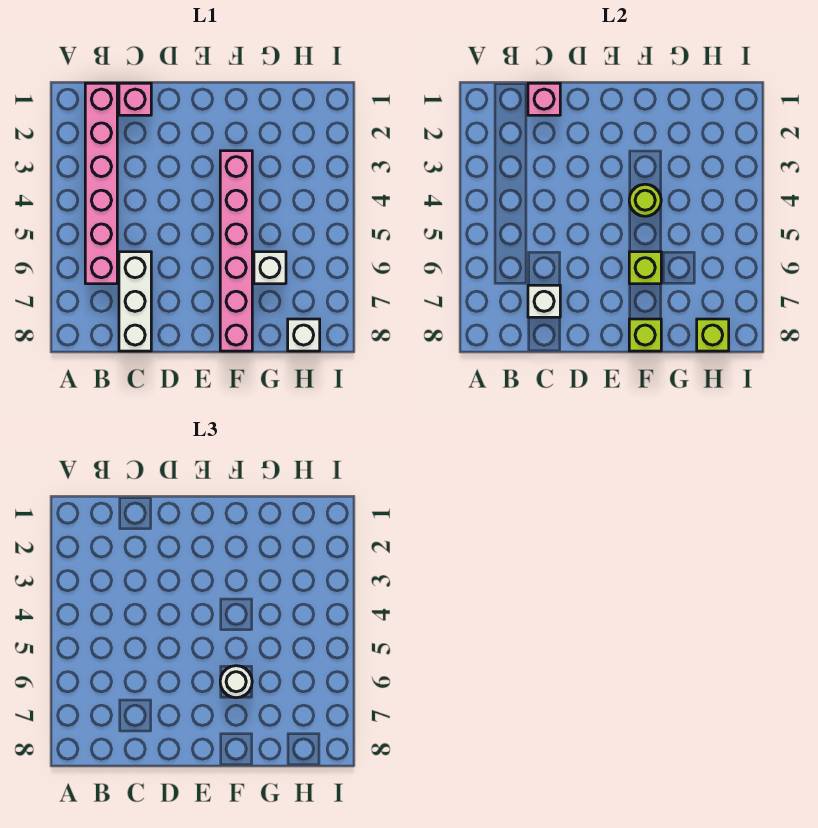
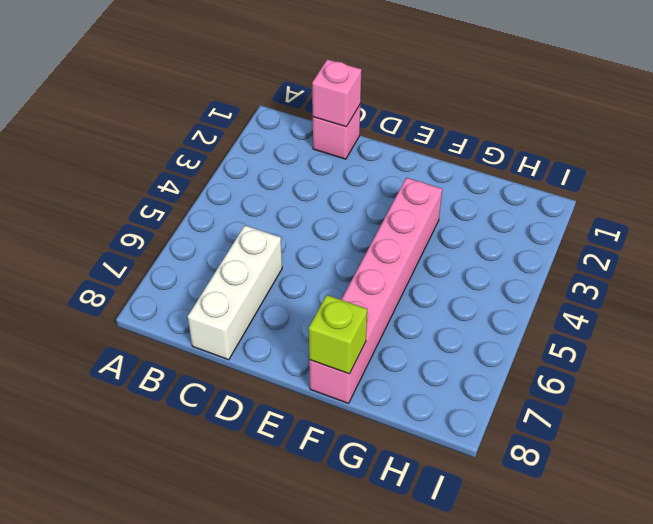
none -> pink brick B1:B6 level 1
none -> white brick G6 level 1
none -> white brick H8 level 1

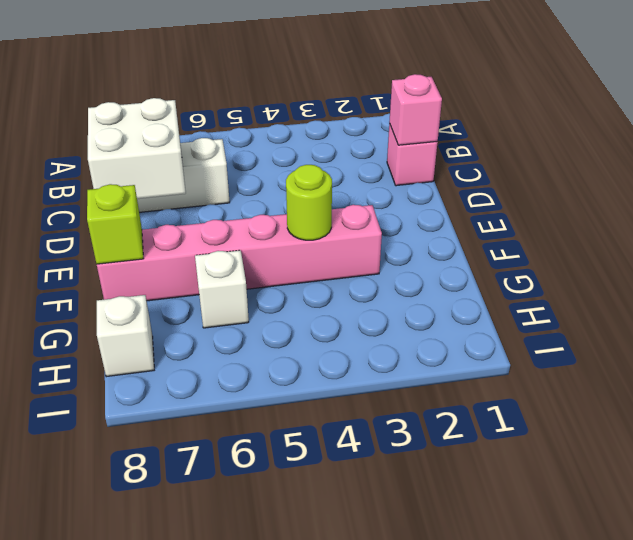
white brick C7:D8 level 2 -> white brick C7 level 2
none -> pink brick B1:B6 level 1
none -> lime brick F6 level 2
none -> lime brick H8 level 2

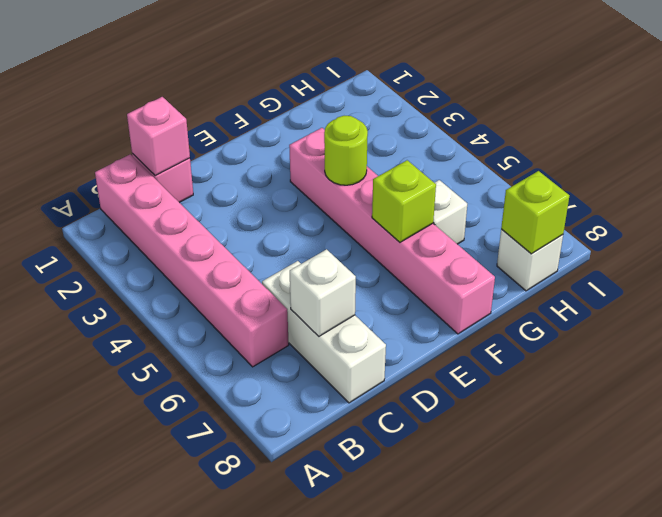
none -> lime brick F8 level 2
none -> white round brick F6 level 3

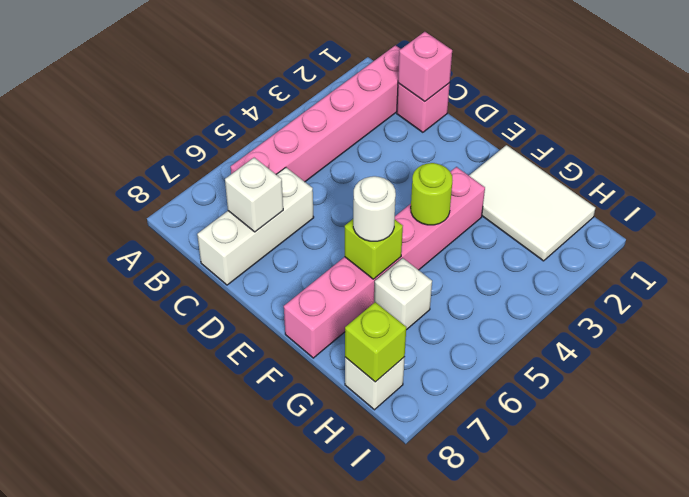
white tile F1:H2 level 1 -> none
none -> lime brick F8 level 2

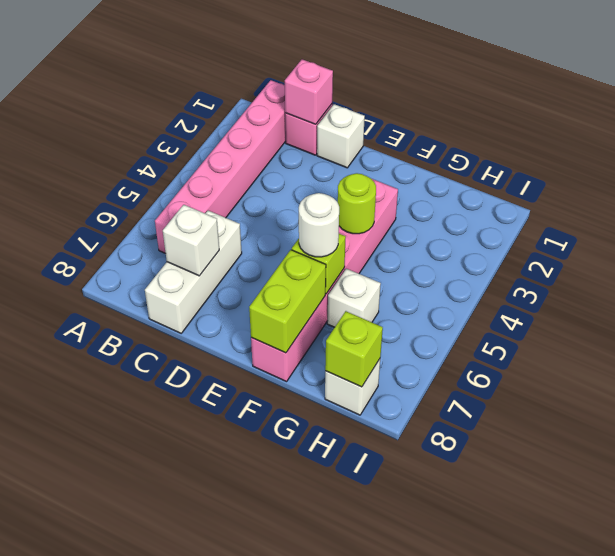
white brick D1 level 1 -> none
lime brick F7:F8 level 2 -> lime brick F8 level 2

